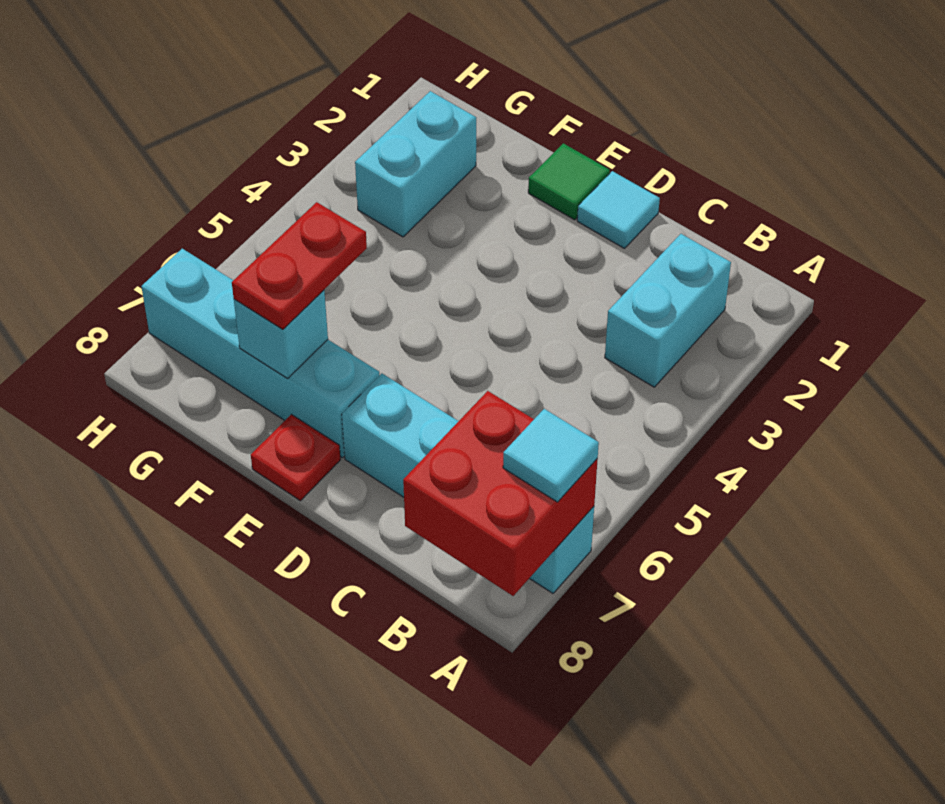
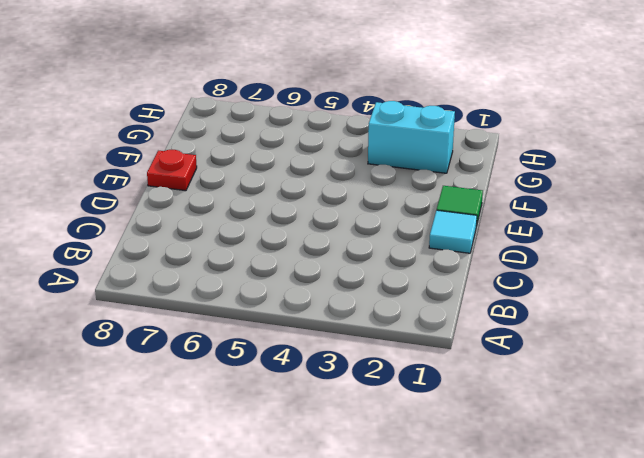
none -> cyan brick A7:D7 level 1
none -> cyan brick B2:B3 level 1

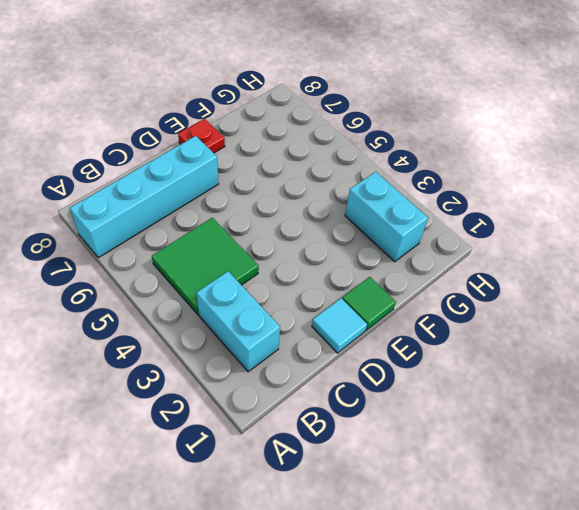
green tile B4:C5 level 1 -> none
none -> cyan brick E7:H7 level 1
none -> red brick A7:B8 level 2

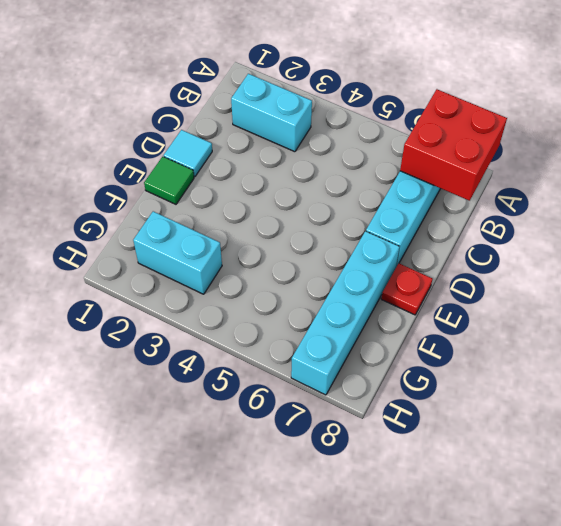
none -> cyan brick F7 level 2
none -> cyan tile A7 level 3

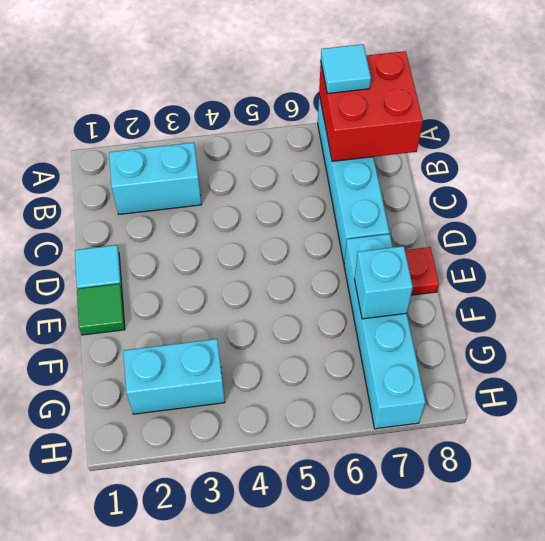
none -> red plate F6:F7 level 3

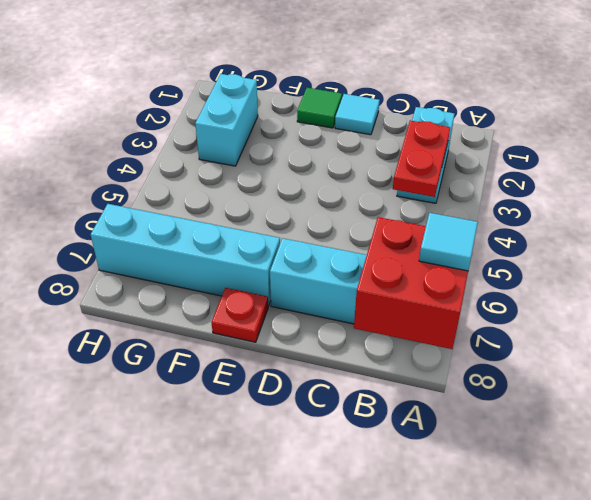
red plate B3:B4 level 2 -> red plate F6:F7 level 3
none -> cyan brick F7 level 2

